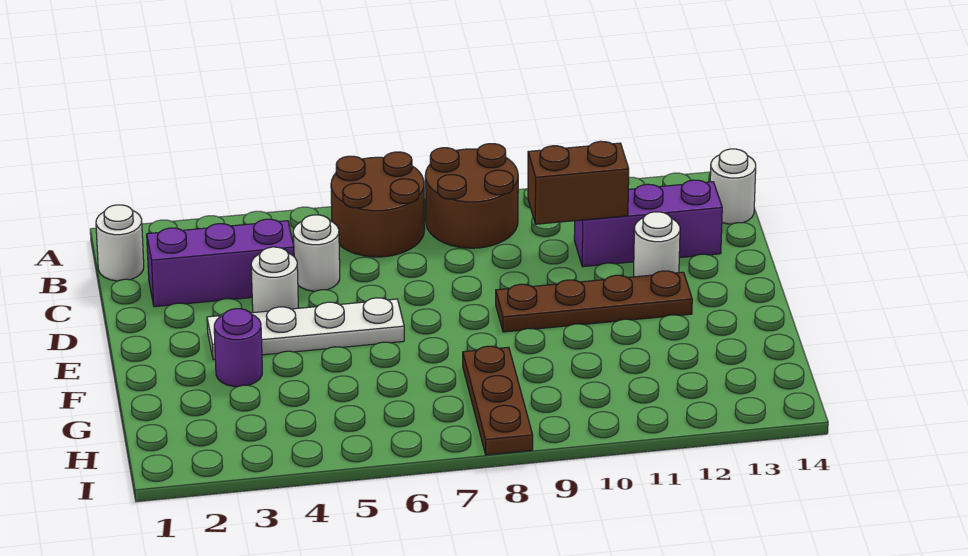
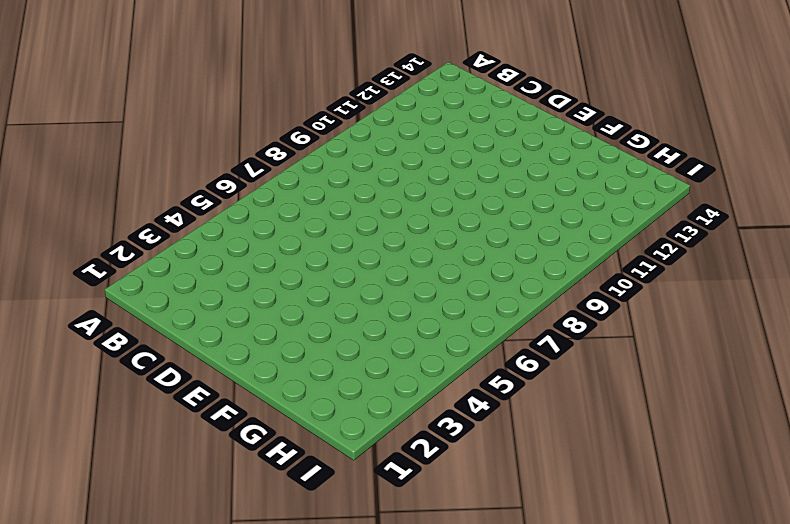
none -> brown round brick A6:B7 level 1
none -> brown round brick A8:B9 level 1
none -> white round brick B1 level 1

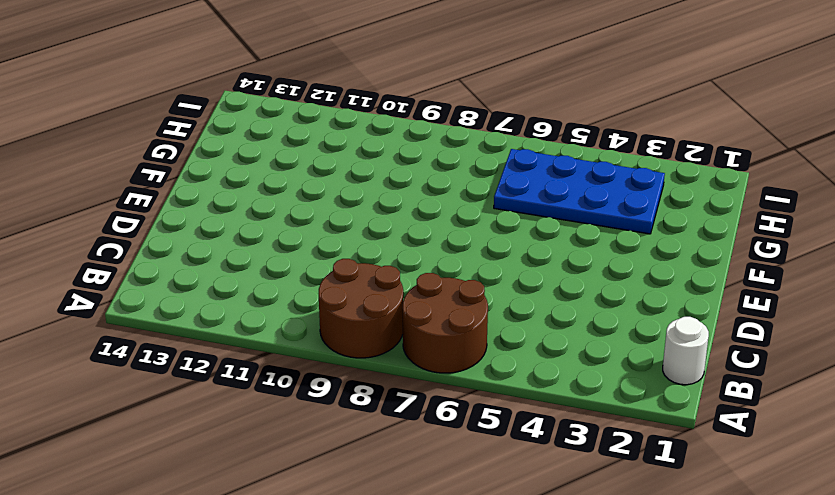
blue plate G3:H6 level 1 -> none
none -> white round brick B14 level 1
none -> purple brick C2:C4 level 1
none -> white round brick C5 level 1

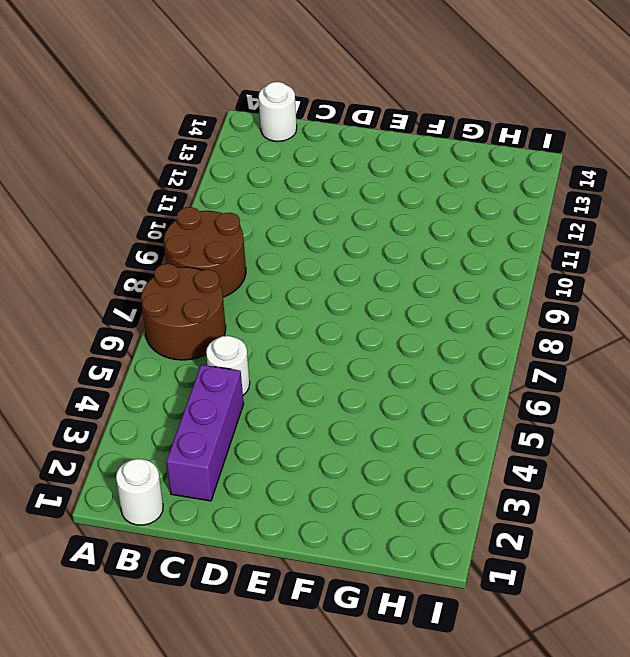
none -> purple brick C11:C13 level 1
none -> white round brick D4 level 1
none -> white round brick D12 level 1

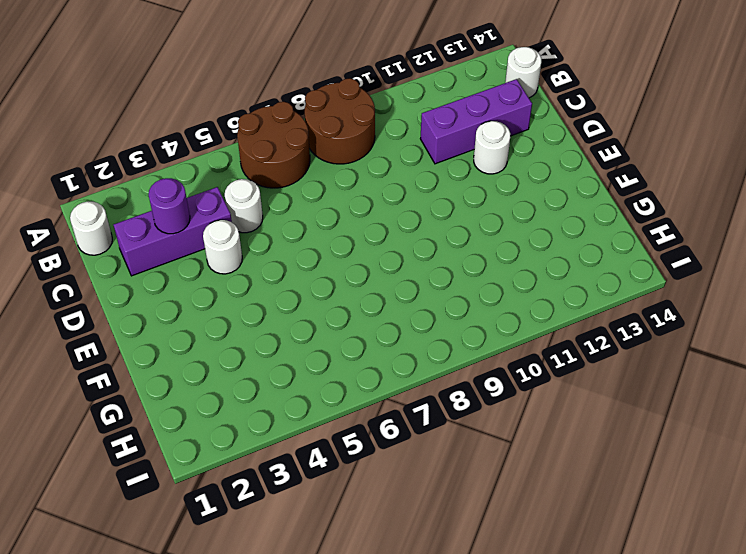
purple round brick C3 level 2 -> purple round brick F3 level 1
none -> white plate E3:E6 level 1
none -> brown plate E9:E12 level 1
none -> brown plate G8:I8 level 1

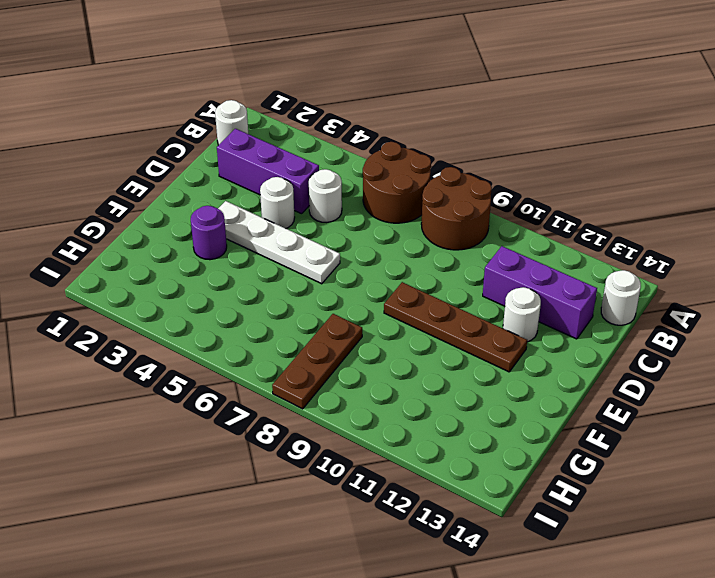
none -> brown brick C10:C11 level 2

